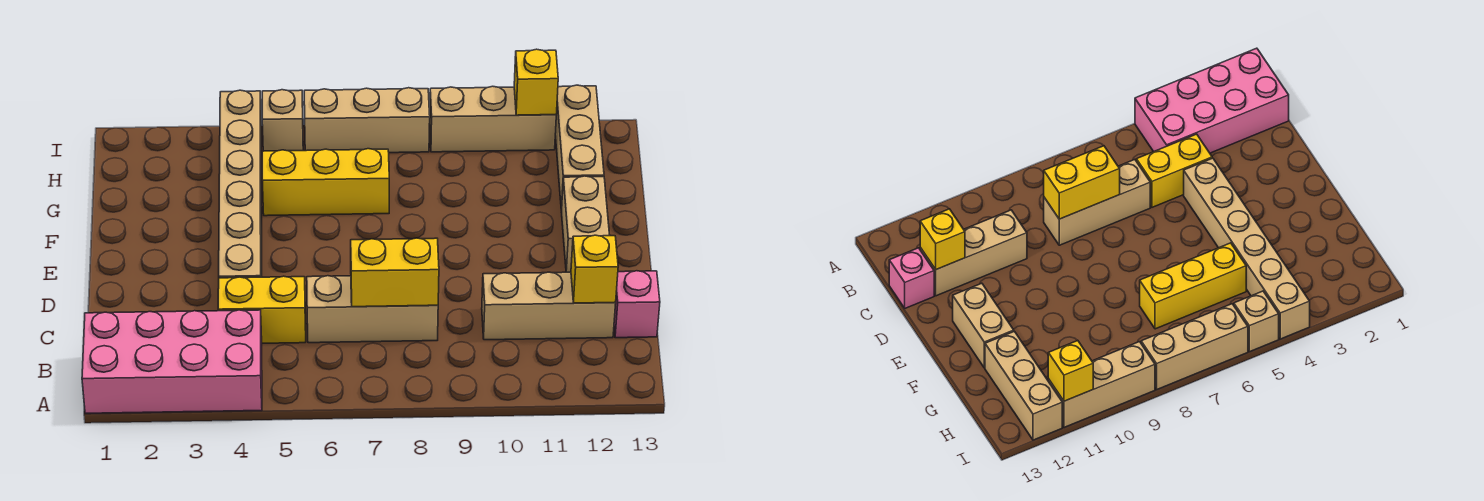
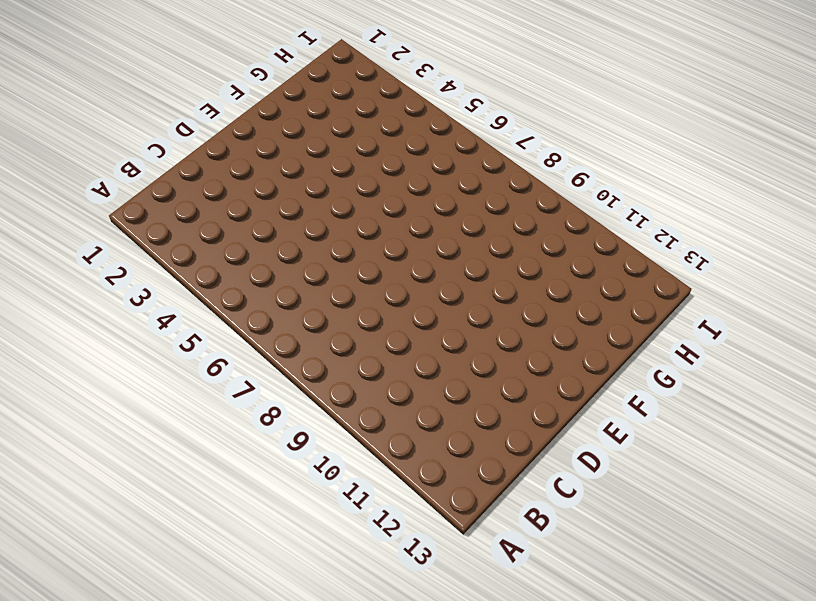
none -> pink brick A1:B4 level 1
none -> yellow brick C4:C5 level 1
none -> tan brick C6:C8 level 1

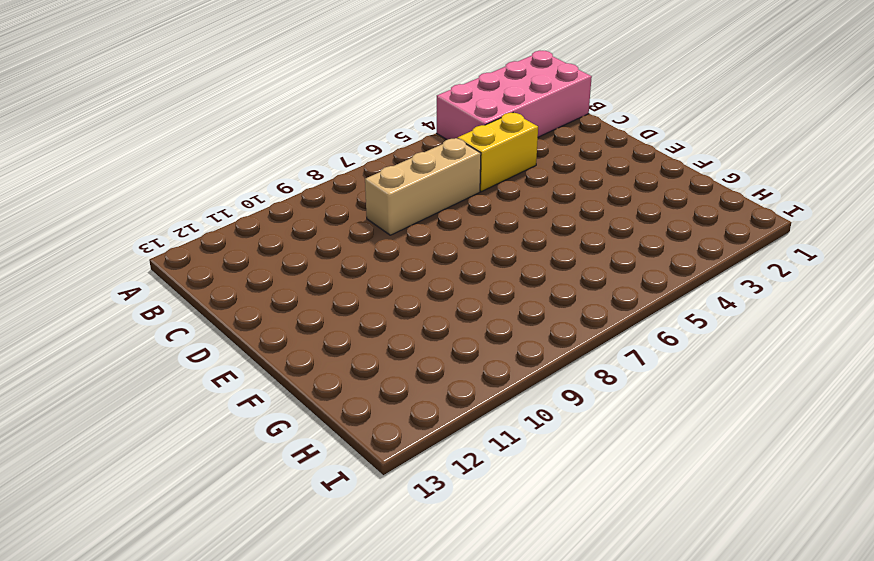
none -> tan brick C10:C12 level 1
none -> pink brick C13 level 1
none -> tan brick D4:I4 level 1

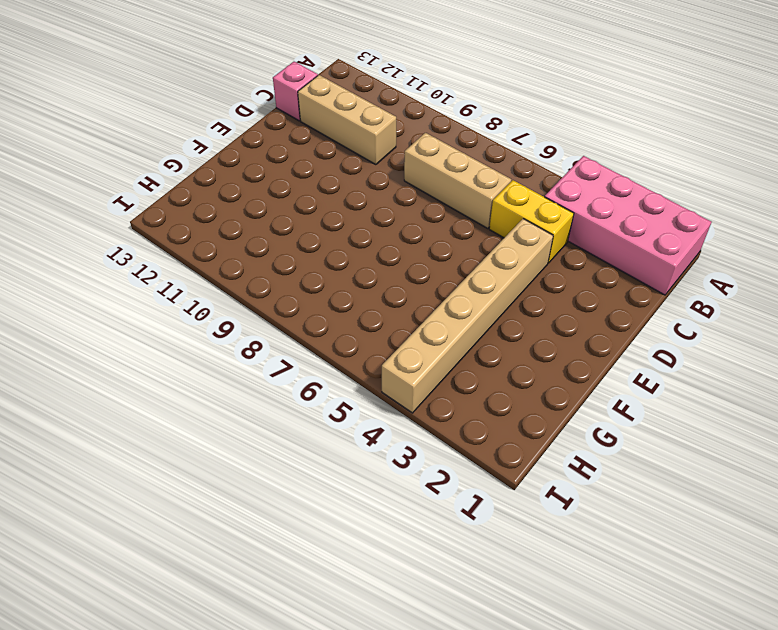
none -> tan brick E12:F12 level 1
none -> yellow brick G5:G7 level 1
none -> tan brick G12:I12 level 1

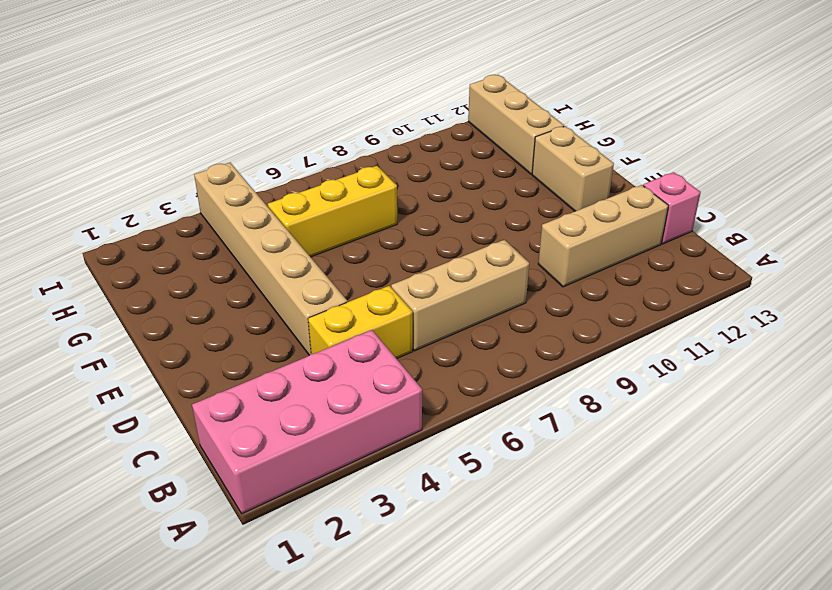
none -> tan brick I5 level 1
none -> tan brick I6:I8 level 1
none -> tan brick I9:I11 level 1

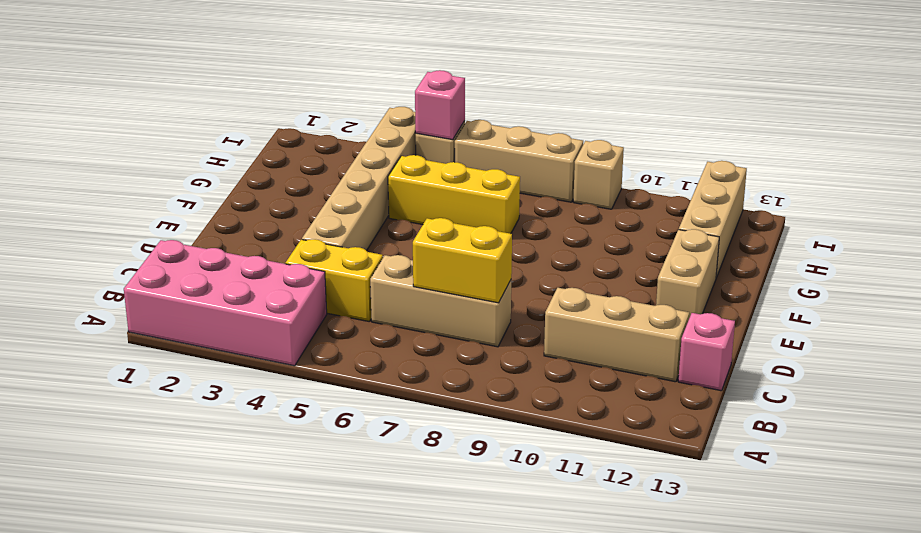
pink brick I5 level 2 -> none
tan brick I9 level 1 -> tan brick I9:I11 level 1
none -> yellow brick C12 level 2
none -> yellow brick I11 level 2

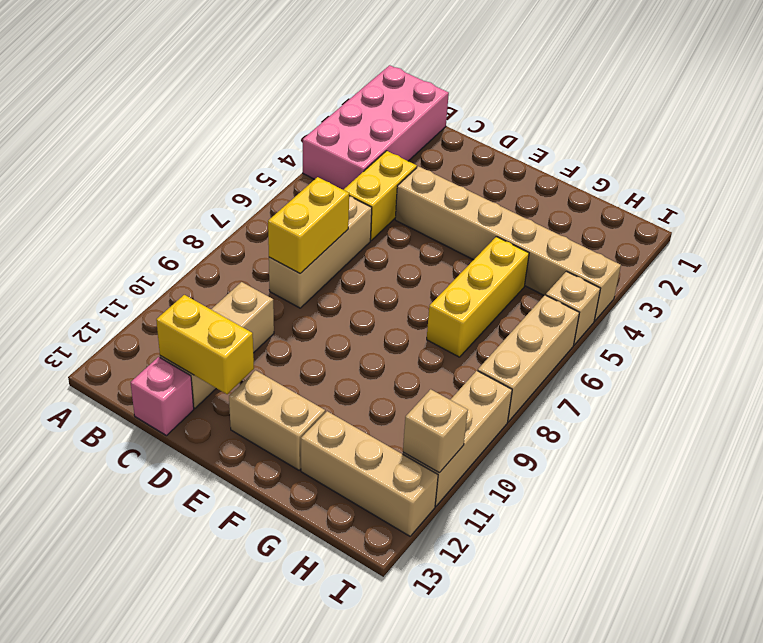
yellow brick C12:D12 level 2 -> yellow brick C12 level 2
tan brick I11 level 2 -> yellow brick I11 level 2

